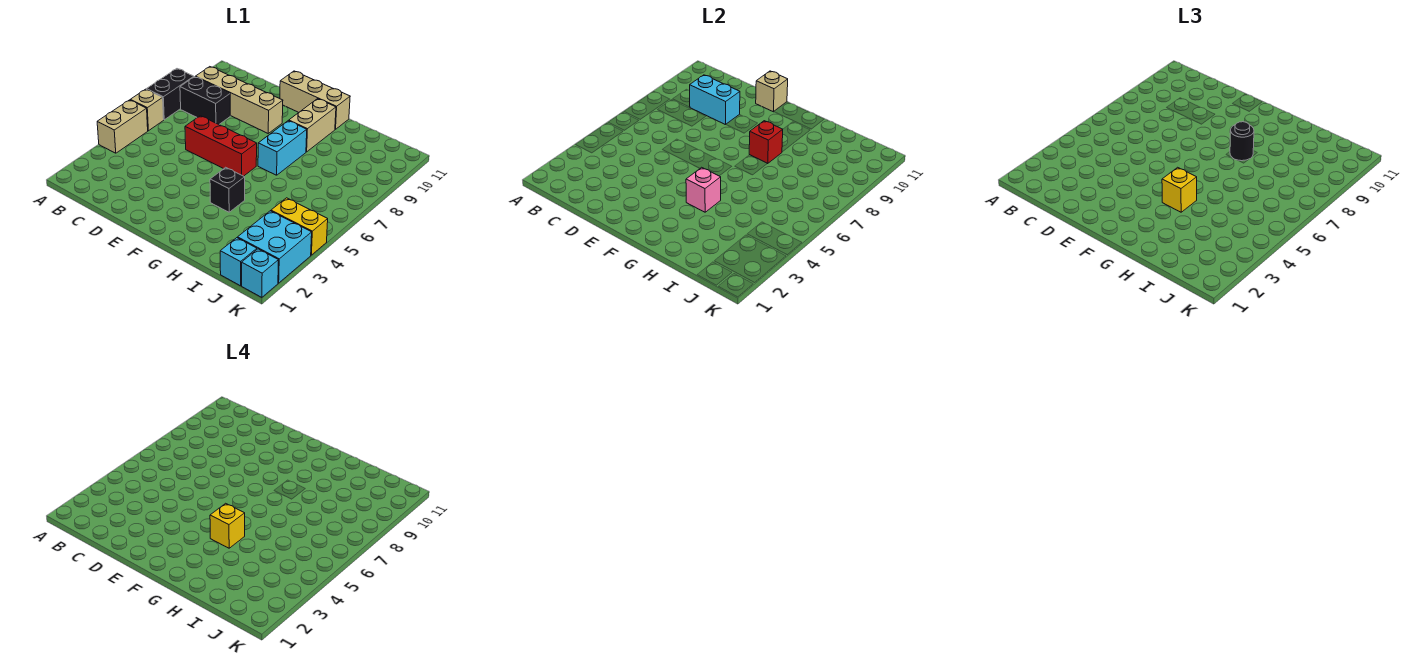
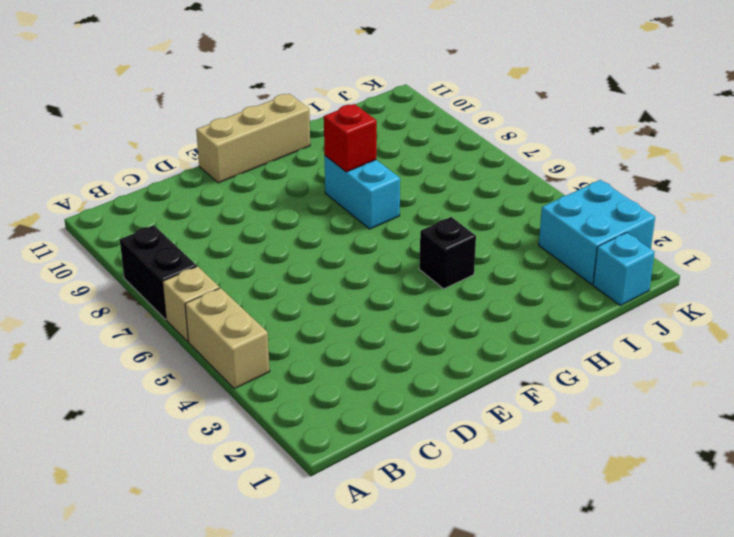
none -> black brick B8:C8 level 1
none -> tan brick B9:E9 level 1
none -> red brick D6:F6 level 1

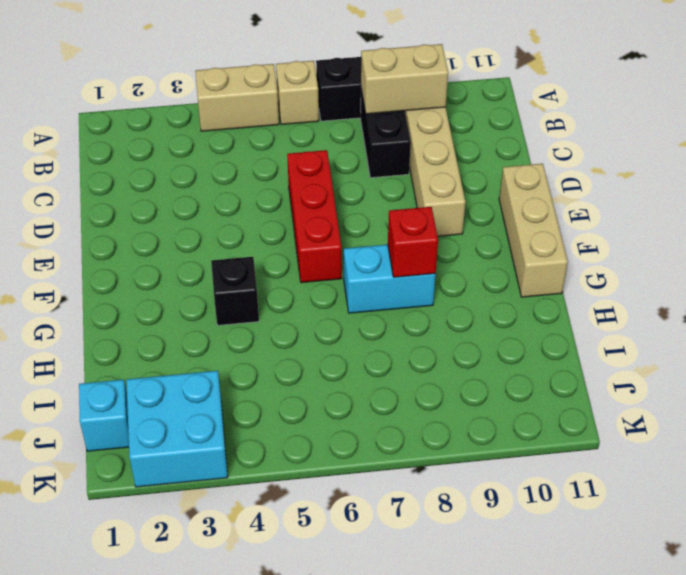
tan brick B8:B9 level 2 -> tan brick G9:G10 level 1
none -> yellow brick J4:K4 level 1
none -> cyan brick K1 level 1
none -> cyan brick C9:D9 level 2

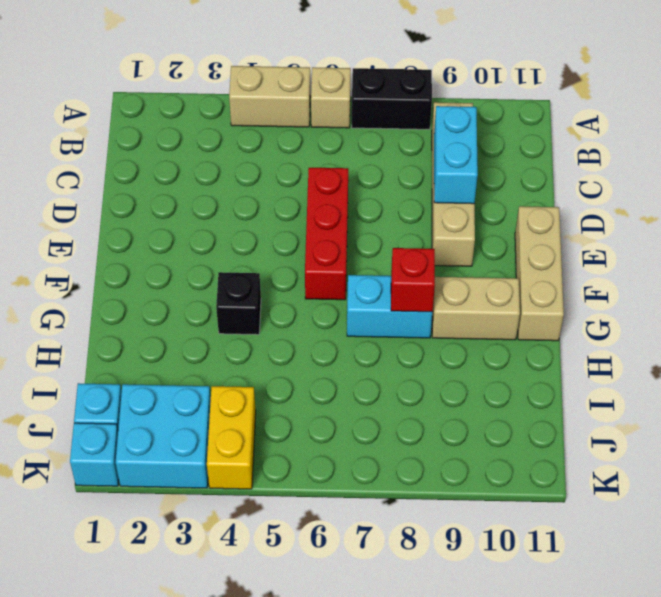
none -> black brick B8:C8 level 1
none -> tan brick E11 level 2
none -> pink brick G4 level 2

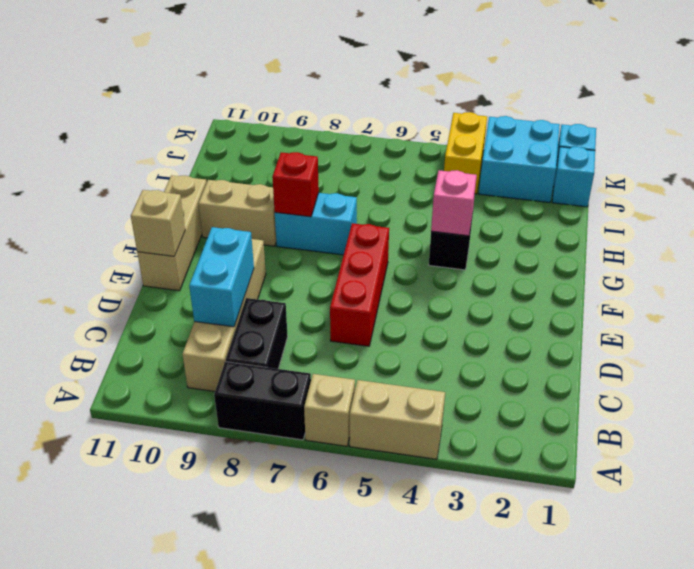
none -> yellow brick G4 level 3
none -> black round brick G8 level 3
none -> yellow brick G4 level 4

